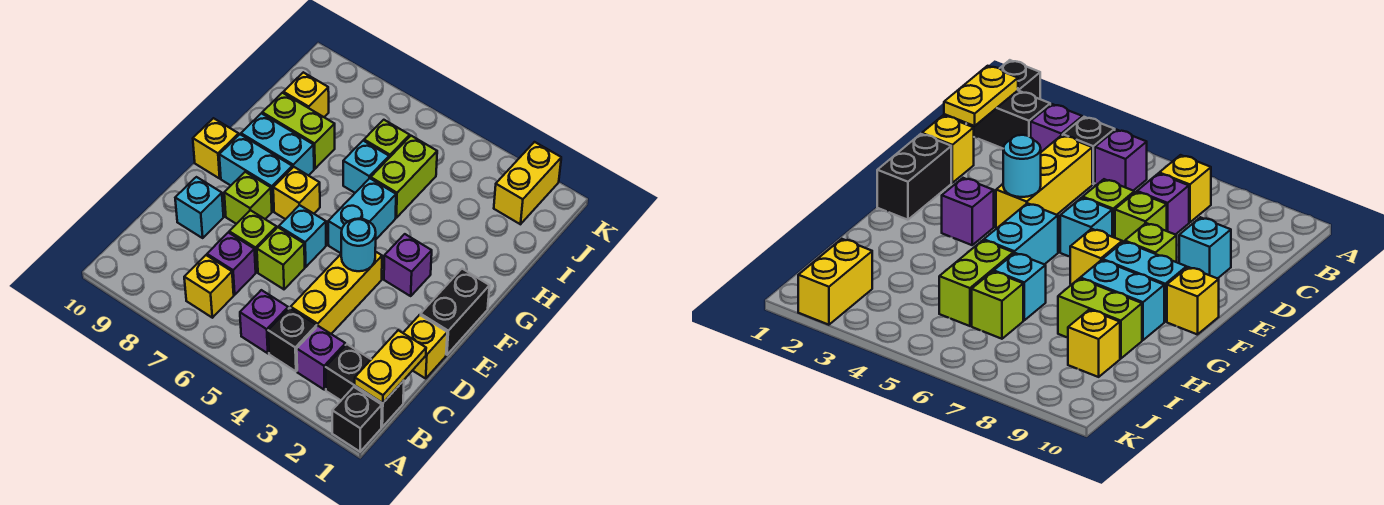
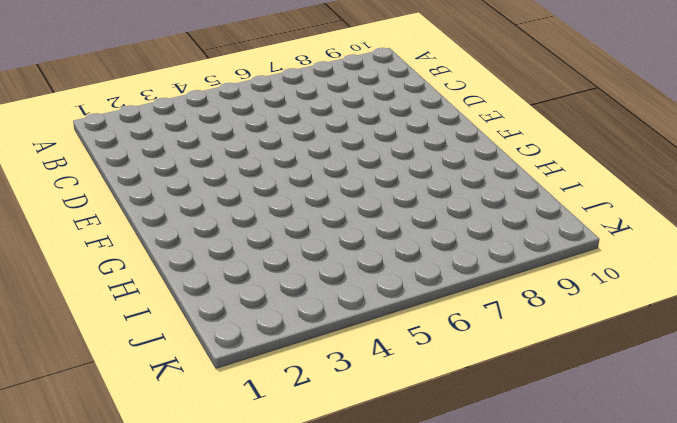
none -> black brick A1 level 1
none -> black brick B1:B2 level 1
none -> purple brick B3 level 1

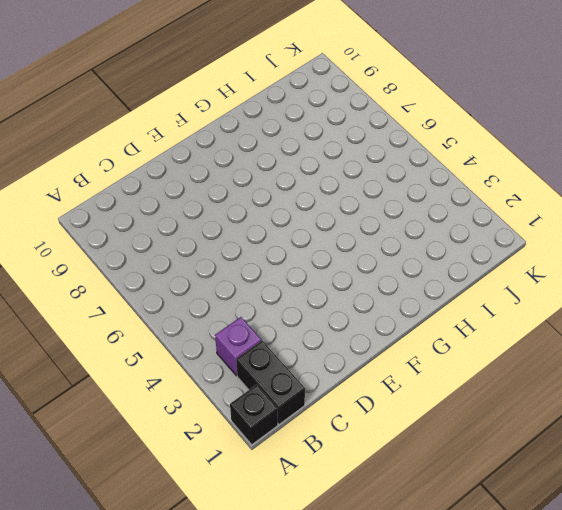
none -> black brick B4 level 1
none -> purple brick B5 level 1
none -> yellow brick B7 level 1

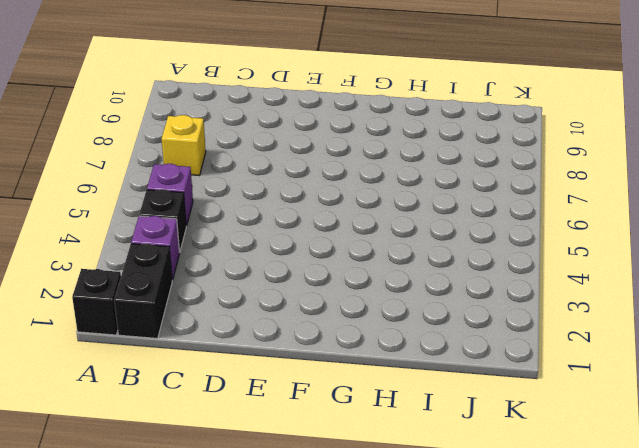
none -> yellow brick C4:E4 level 1
none -> purple brick C7 level 1
none -> yellow brick D1 level 1

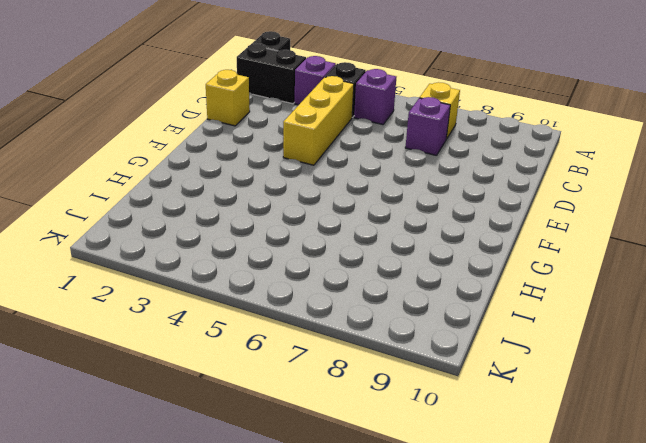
none -> lime brick D6 level 1
none -> lime brick D7 level 1
none -> cyan brick D9 level 1

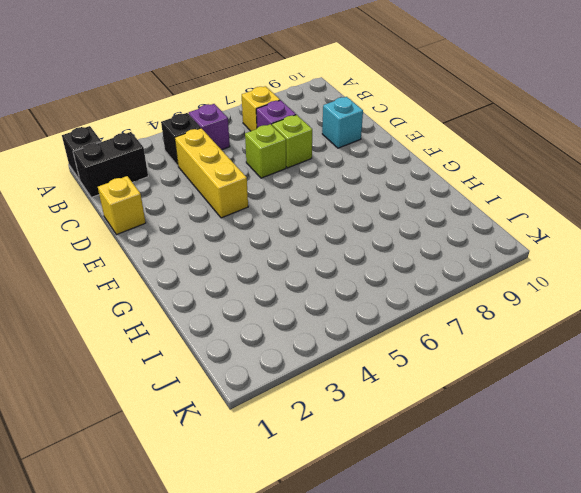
none -> purple brick B3 level 1
none -> black brick E1:F1 level 1
none -> cyan brick E6 level 1

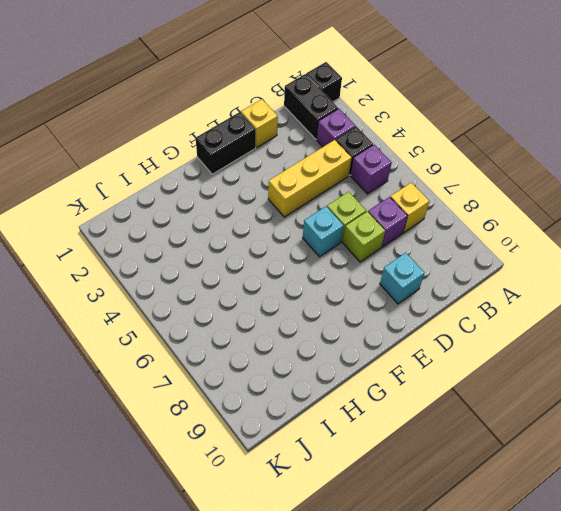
none -> lime brick E8 level 1
none -> purple brick F3 level 1
none -> cyan brick F5:G5 level 1

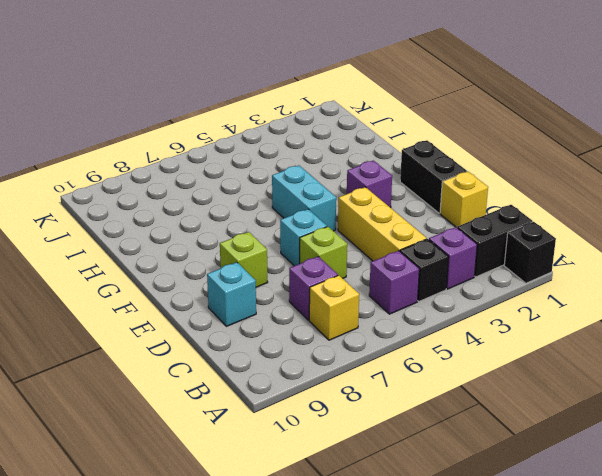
none -> lime brick D7 level 1
none -> yellow brick F7 level 1
none -> cyan brick F8:F9 level 1

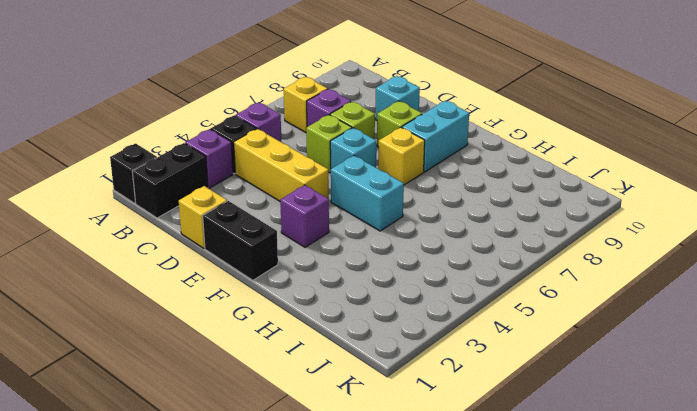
none -> yellow brick F10 level 1
none -> cyan brick G8:G9 level 1
none -> lime brick H5:I5 level 1

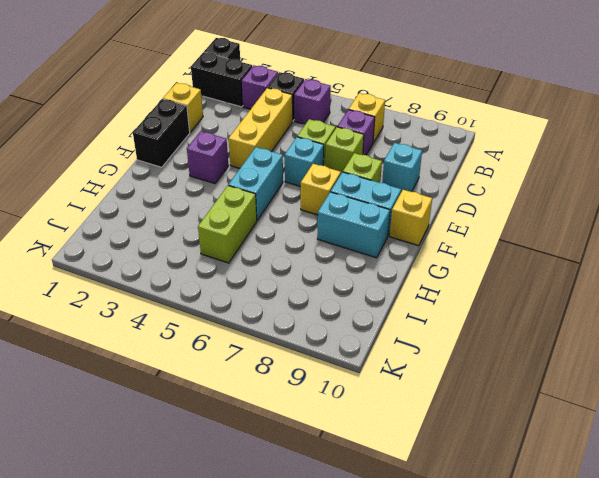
none -> cyan brick H6 level 1
none -> lime brick H8:H9 level 1
none -> lime brick I6 level 1

